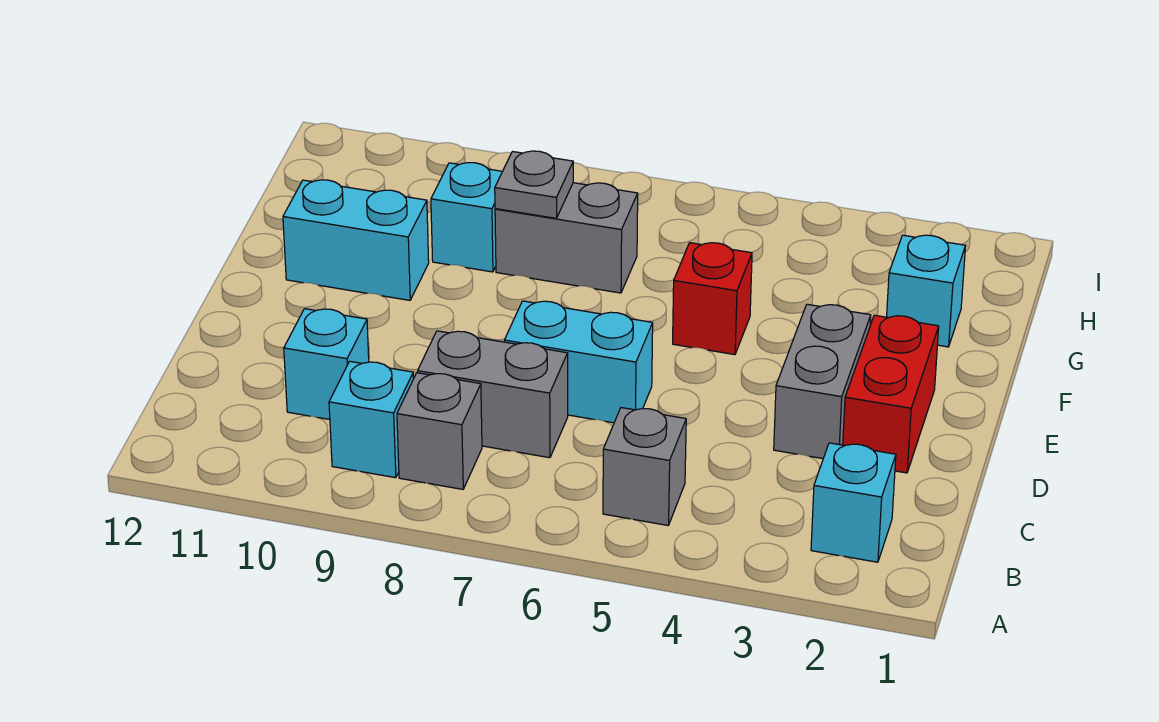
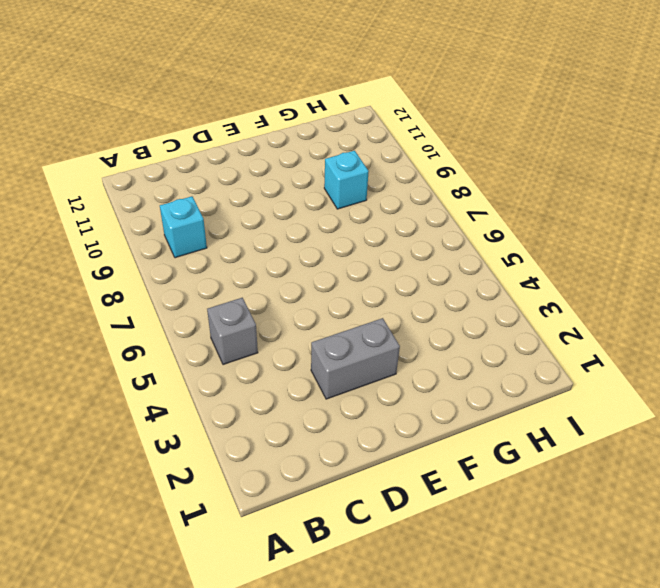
none -> cyan brick B2 level 1
none -> grey brick B8 level 1
none -> grey brick C7:C8 level 1

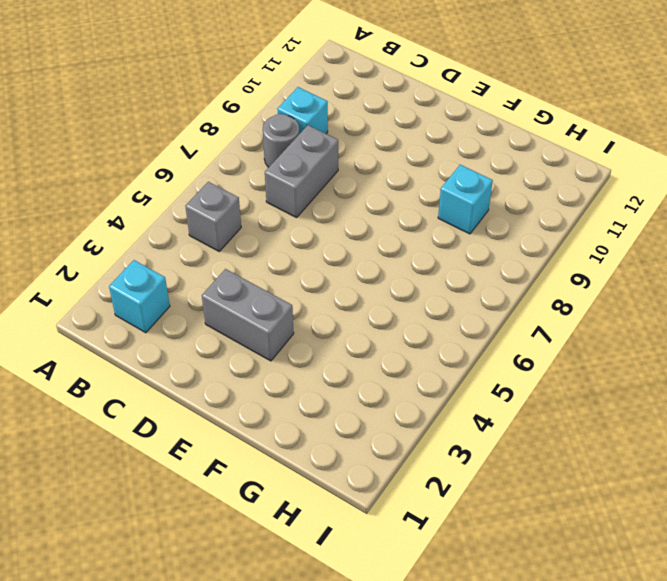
grey round brick B8 level 1 -> grey brick B8 level 1
none -> cyan brick C10 level 1
none -> red brick D2:E2 level 1
none -> cyan brick D6:D7 level 1

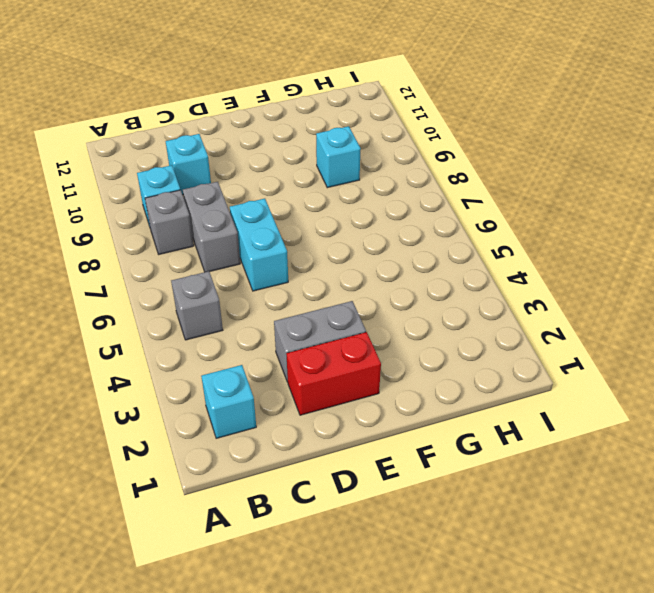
none -> red brick F5 level 1
none -> cyan brick F10:F11 level 1
none -> cyan brick G2 level 1

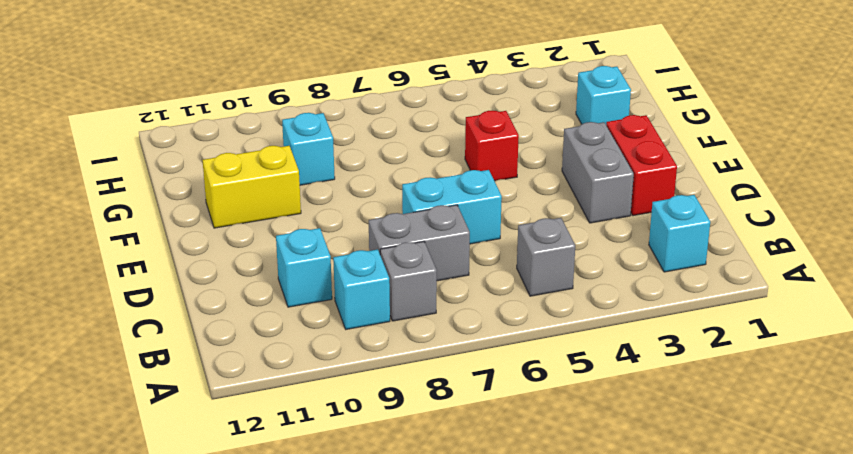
yellow brick F10:F11 level 1 -> cyan brick F10:F11 level 1
none -> grey brick G7:G8 level 1
none -> grey plate G8 level 2

